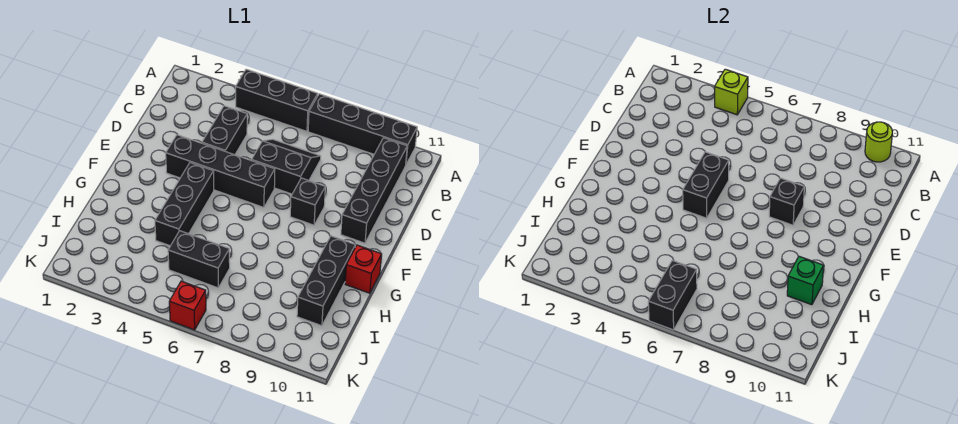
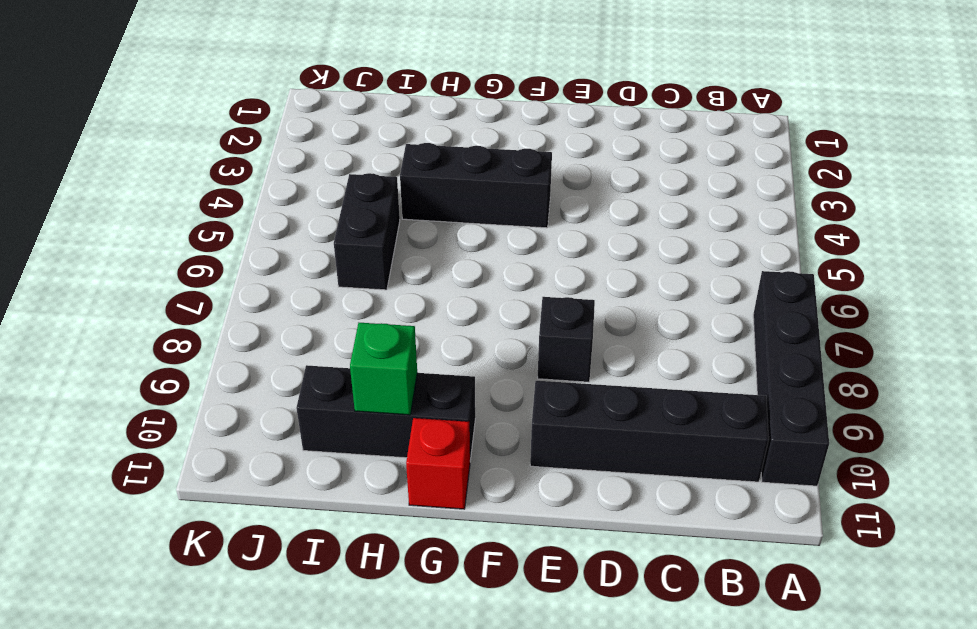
none -> black brick A4:A6 level 1
none -> black brick C4:D4 level 1
none -> black slope C6:D7 level 1 top D

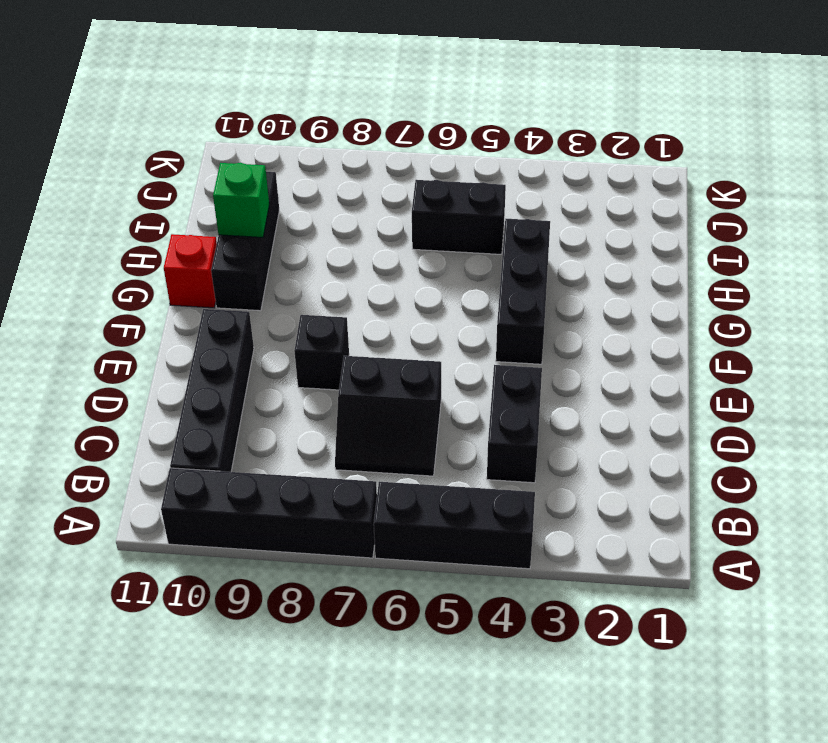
none -> black brick E3:E6 level 1
none -> red brick K6 level 1
none -> lime brick A4 level 2

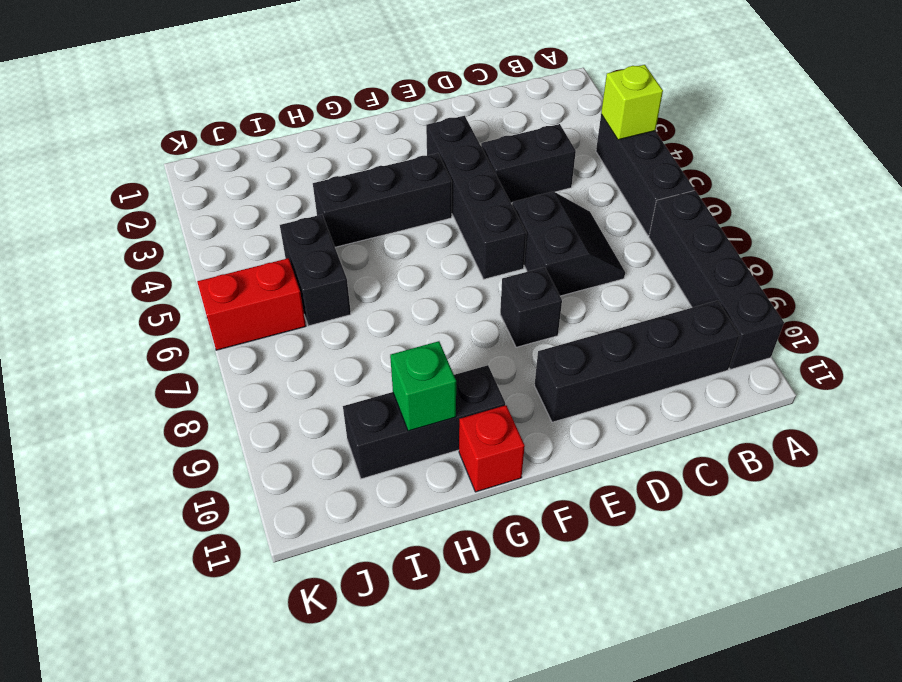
red brick J6:K6 level 1 -> red brick K6 level 1
none -> lime round brick A10 level 2
none -> black brick E5:F5 level 2
none -> black brick E8 level 2

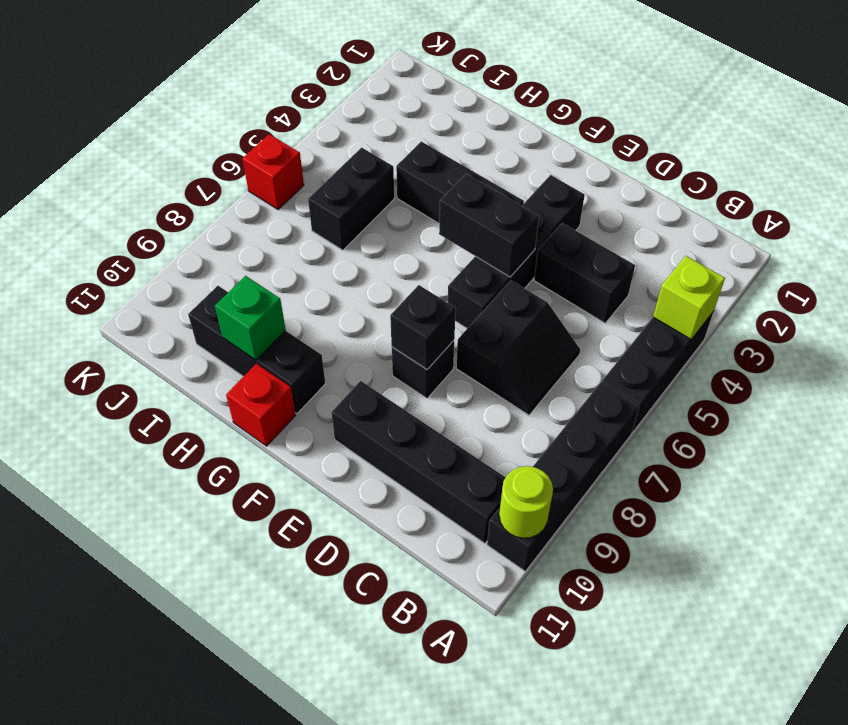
none -> black brick J6:K6 level 2

